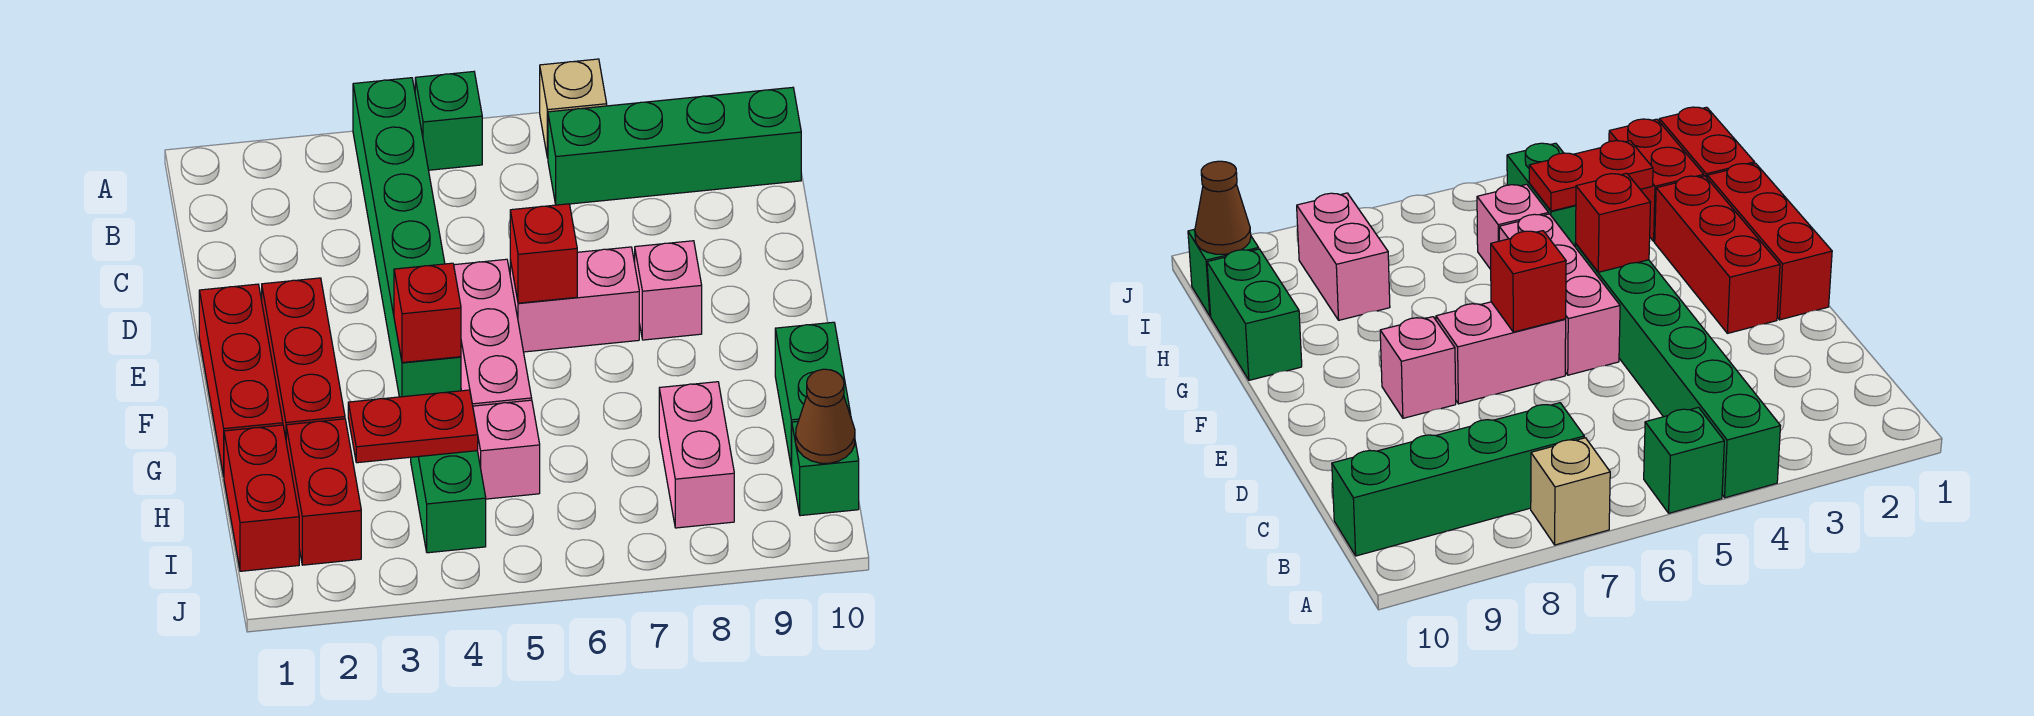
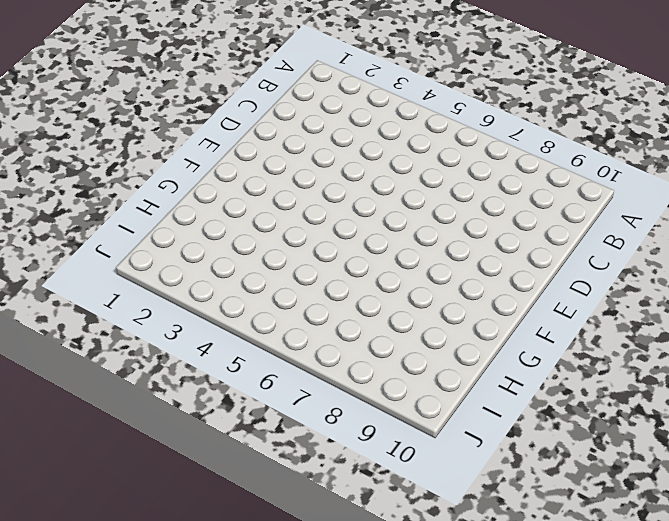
none -> green brick A4:F4 level 1
none -> green brick A5 level 1
none -> tan brick A7 level 1

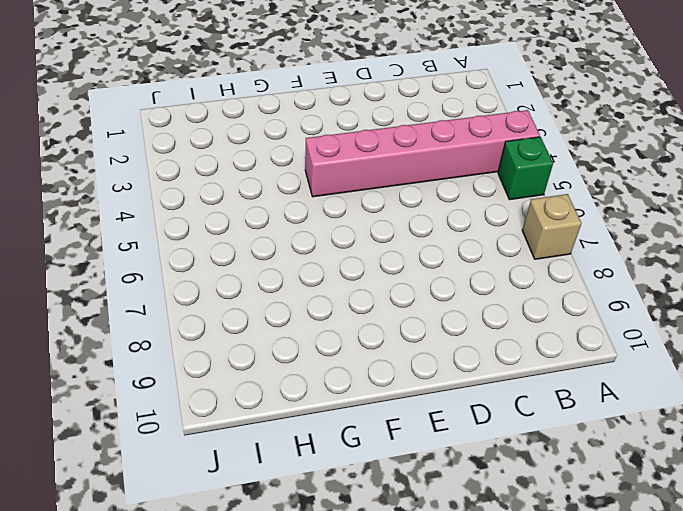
pink brick A4:F4 level 1 -> green brick A4:F4 level 1
none -> green brick B7:B10 level 1
none -> red brick E1:G1 level 1
none -> red brick E2:G2 level 1

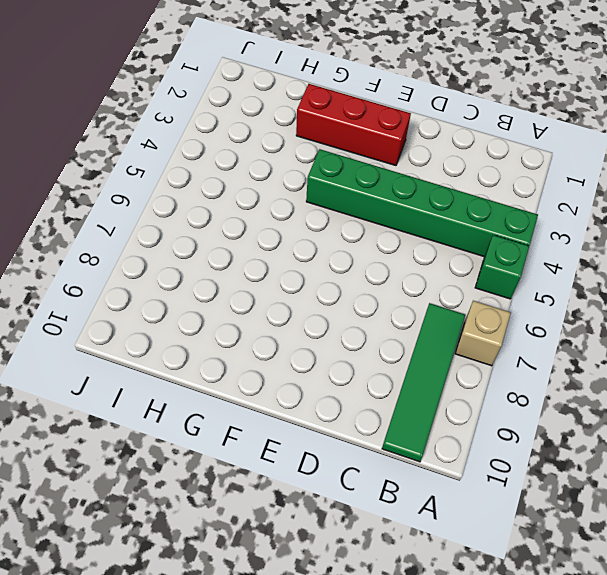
green tile B7:B10 level 1 -> green brick B7:B10 level 1
none -> red brick E1:G1 level 1
none -> pink brick E5:G5 level 1
none -> pink brick E6:E7 level 1

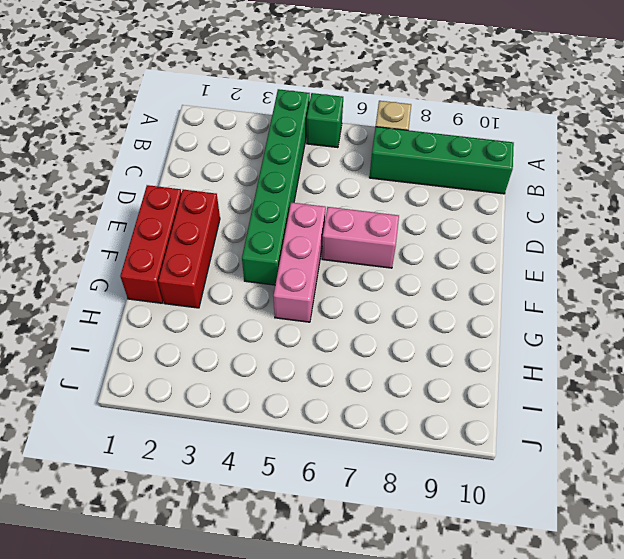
none -> pink brick E8 level 1
none -> green brick G10:H10 level 1
none -> red brick H1:I1 level 1

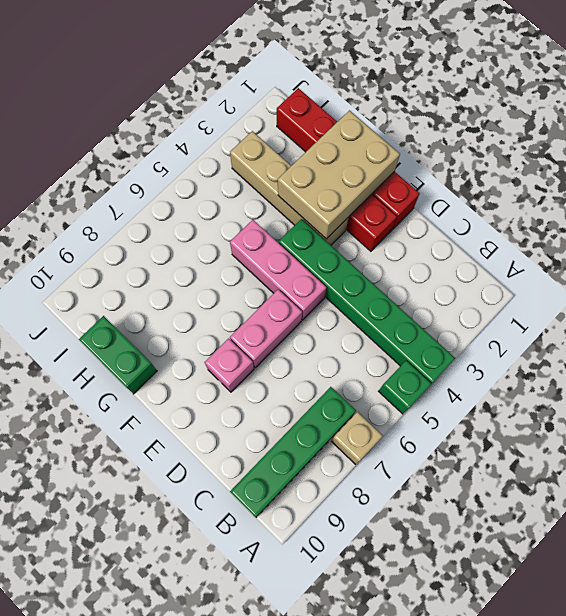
tan brick F1:G3 level 2 -> none
tan brick F3:I3 level 1 -> none
none -> red brick H2:I2 level 1
none -> green brick H4:I4 level 1
none -> pink brick H5 level 1

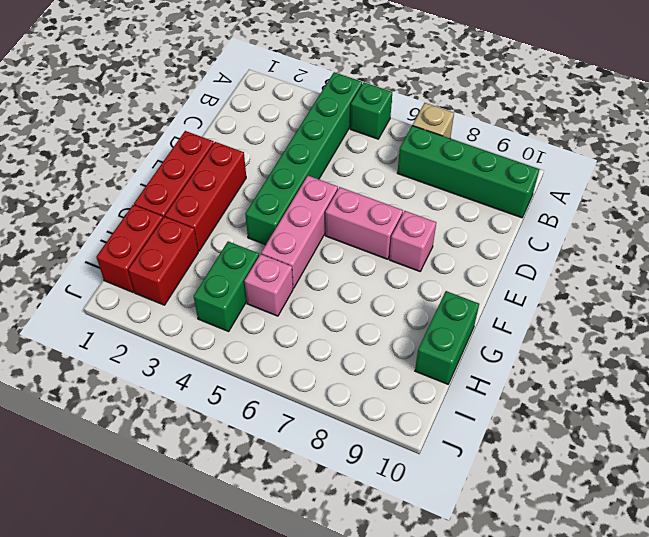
none -> pink brick H8:I8 level 1
none -> green brick I10 level 1
none -> red brick E6 level 2

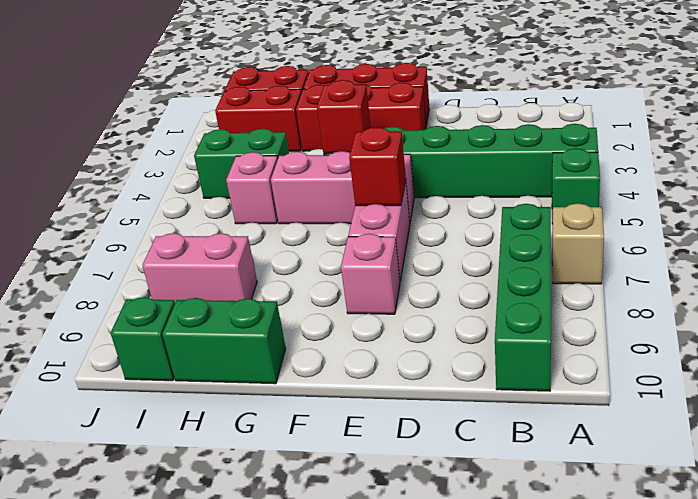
none -> red plate H3:H4 level 2
none -> brown cone I10 level 2

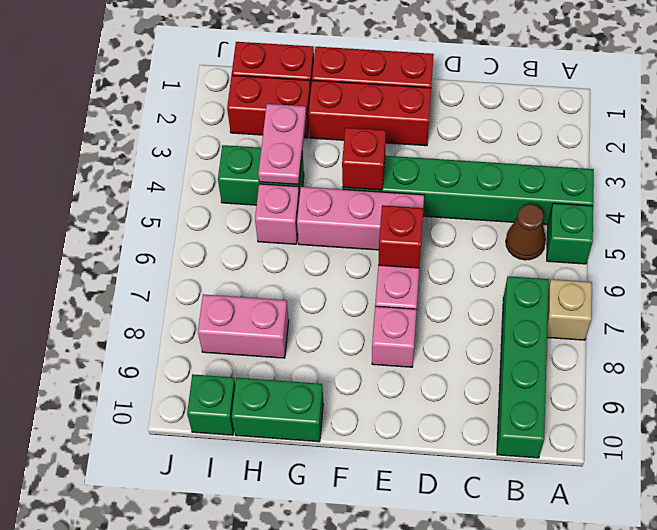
brown cone B5 level 1 -> brown cone I10 level 2
pink plate H3:H4 level 2 -> red plate H3:H4 level 2

